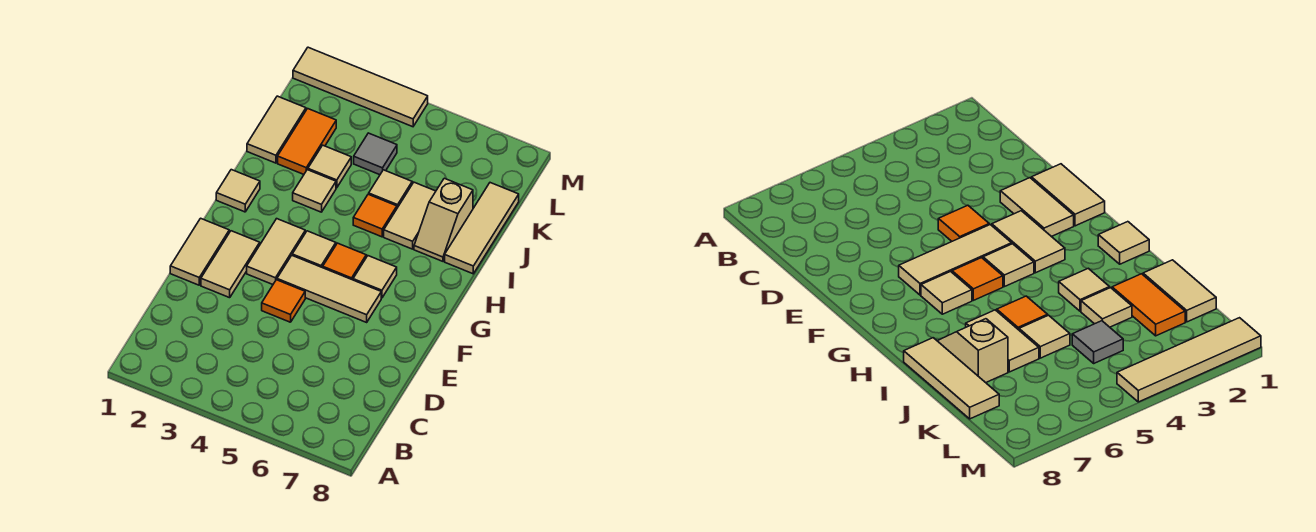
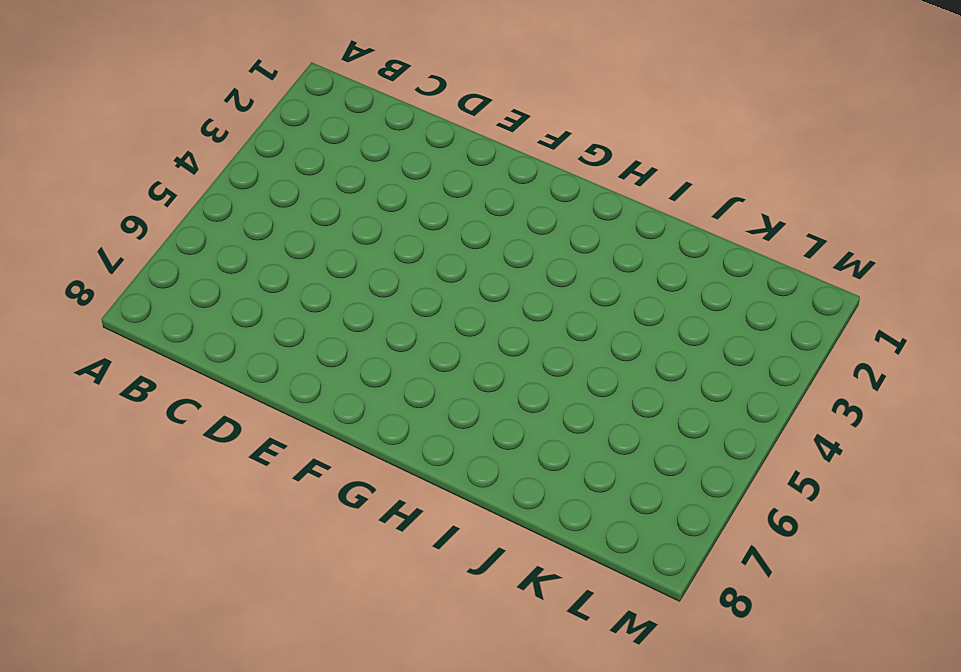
none -> tan tile E1:F1 level 1
none -> tan tile E2:F2 level 1
none -> orange tile E4 level 1

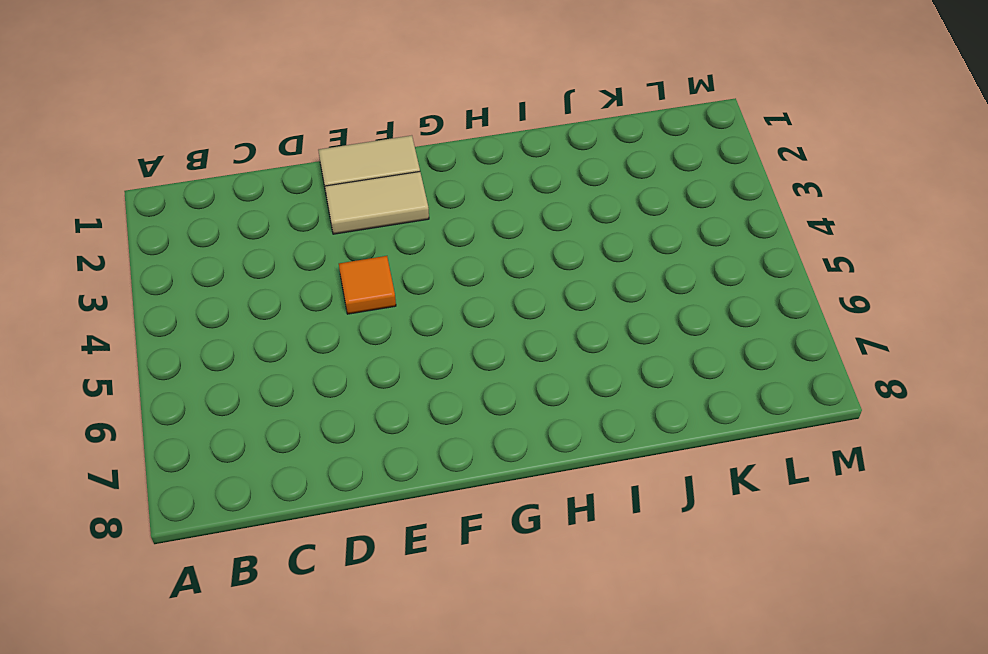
none -> tan tile F3:G3 level 1
none -> tan tile F4:F6 level 1
none -> tan tile G4 level 1

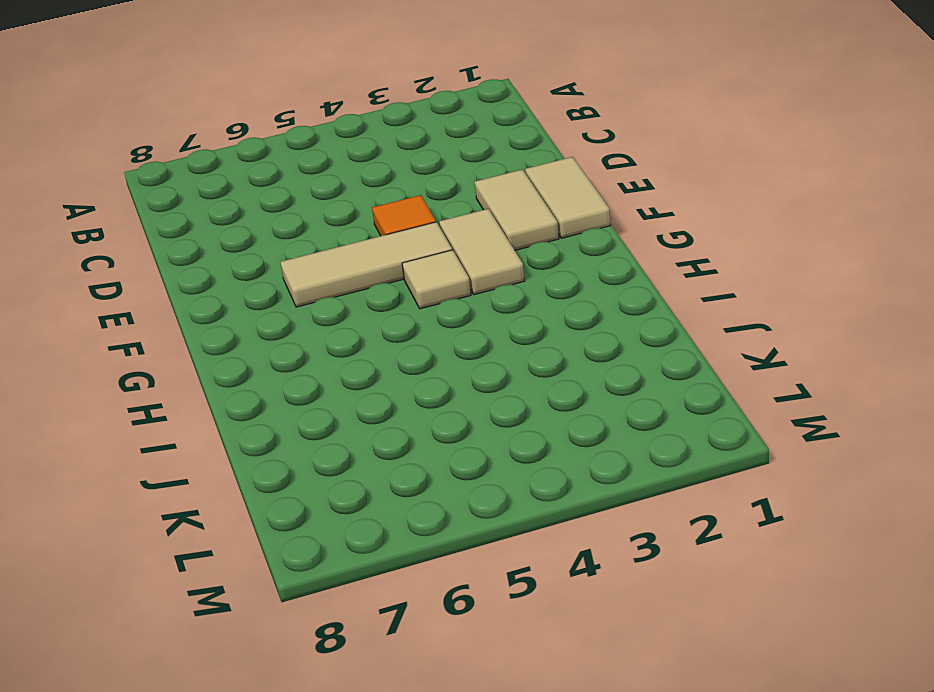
none -> orange tile G5 level 1
none -> tan tile G6 level 1
none -> tan tile H1 level 1

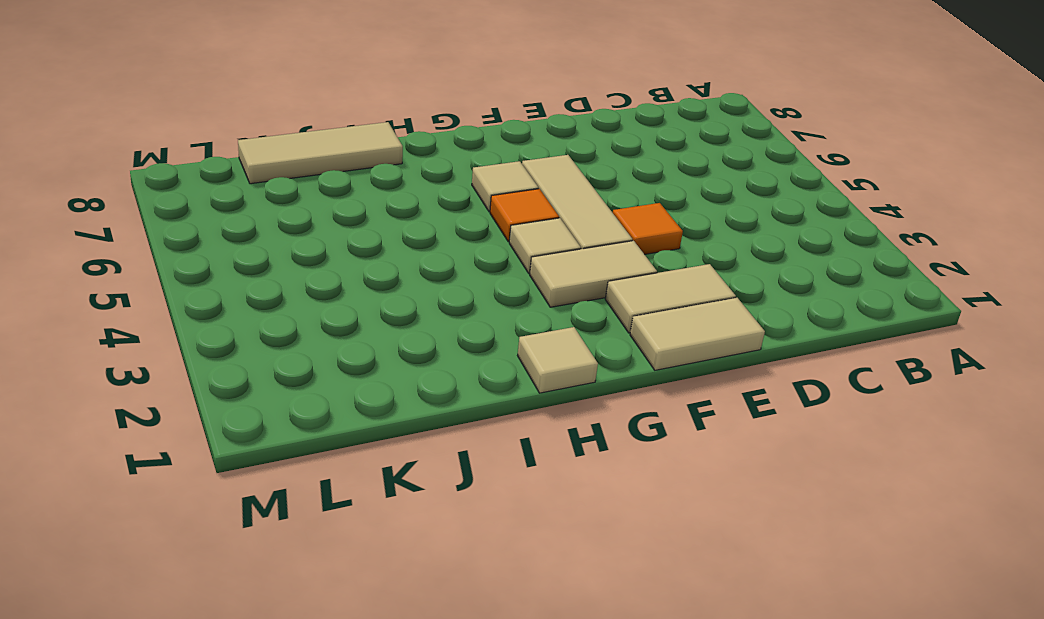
none -> tan tile I3 level 1
none -> orange tile I5 level 1
none -> tan tile I6:J6 level 1

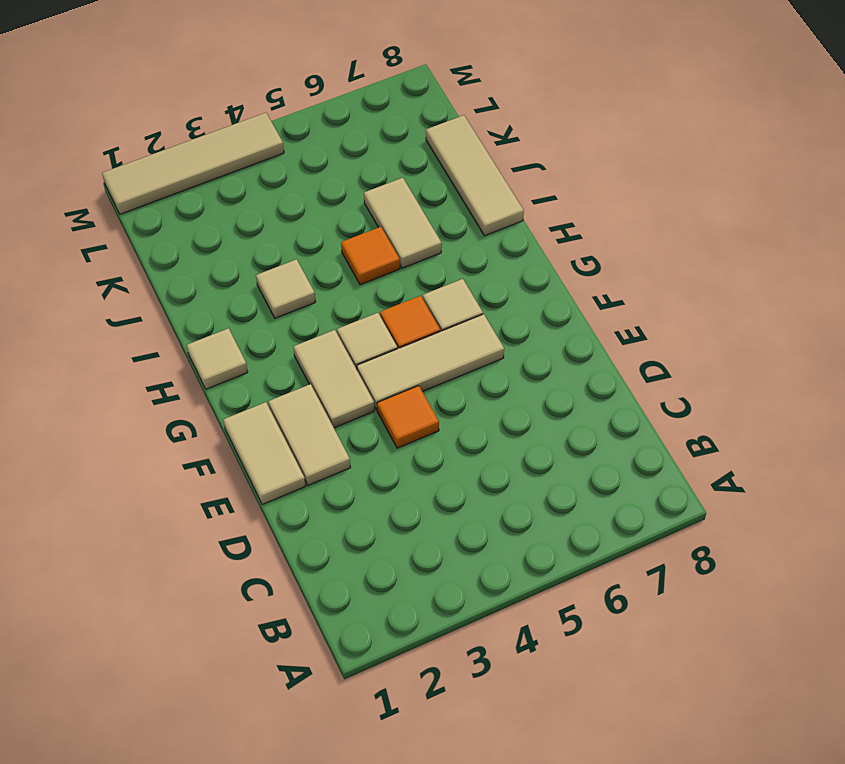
none -> tan slope I7:J7 level 1 top J
none -> tan tile J1:K1 level 1
none -> orange tile J2:K2 level 1

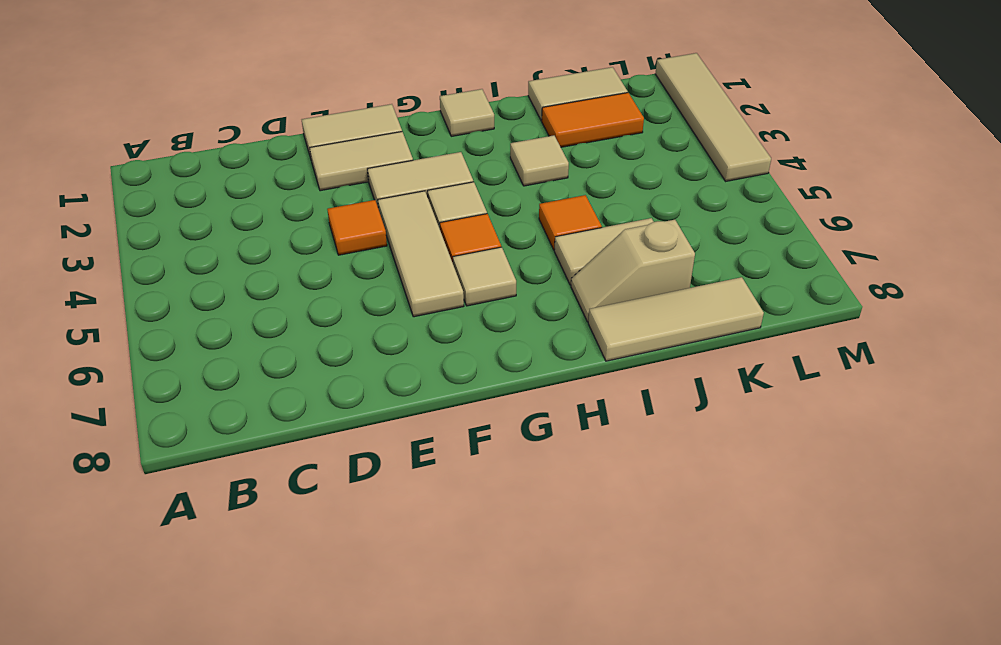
none -> tan tile J3 level 1
none -> tan tile J5 level 1
none -> grey tile K4 level 1

